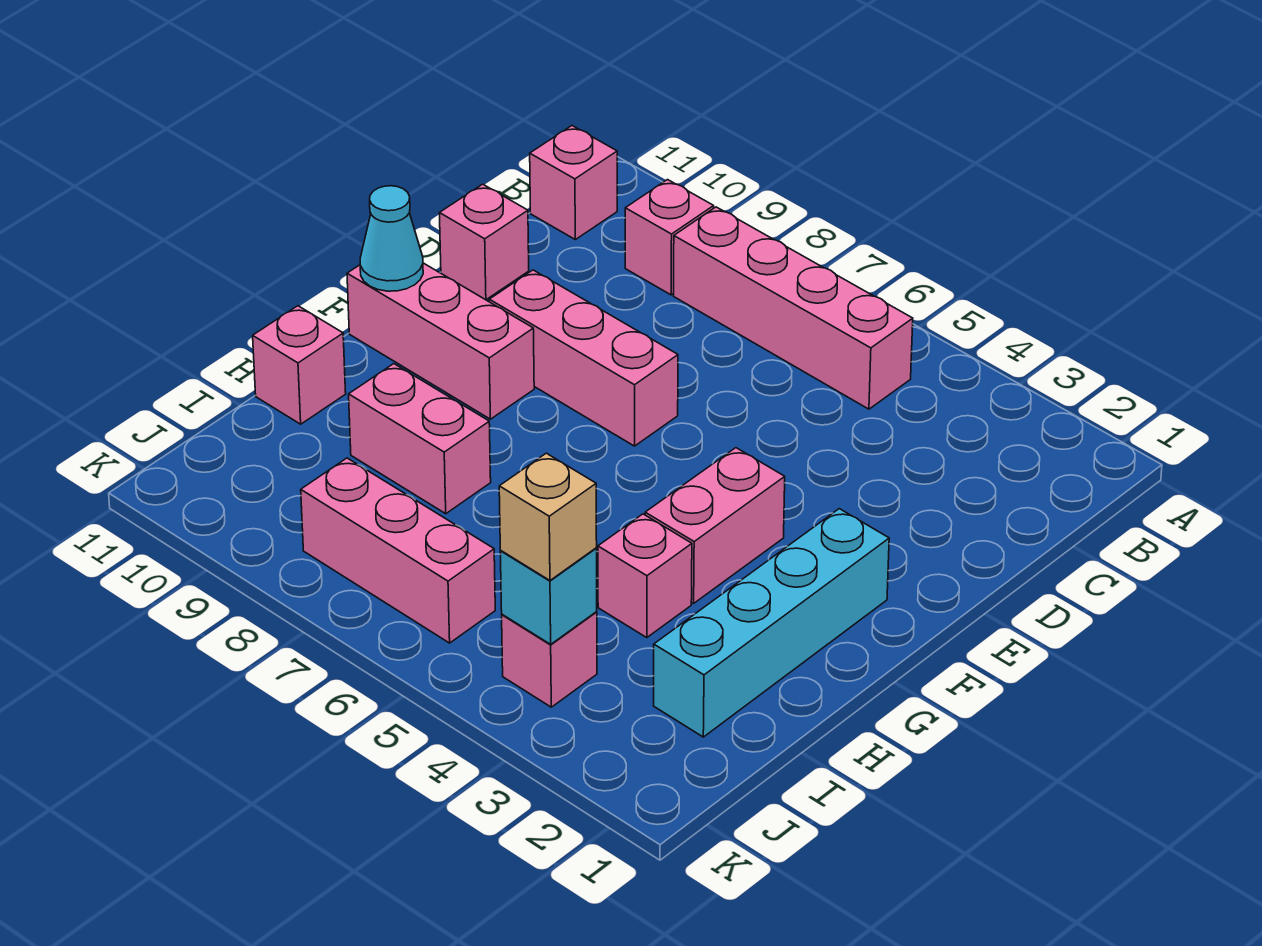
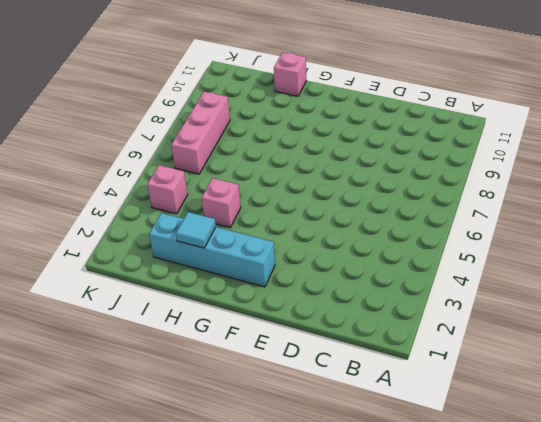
cyan tile H2 level 2 -> none
none -> pink brick B5:B8 level 1
none -> pink brick B9 level 1
none -> pink brick B11 level 1

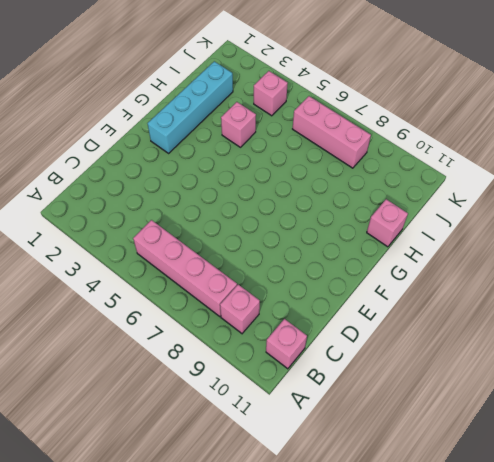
none -> pink brick D11 level 1
none -> pink brick E7:E9 level 1
none -> pink brick F4:G4 level 1

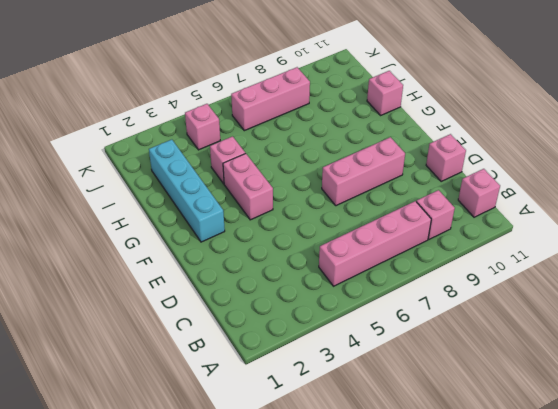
none -> pink brick F9:F11 level 1
none -> pink brick H8:H9 level 1
none -> cyan cone F11 level 2

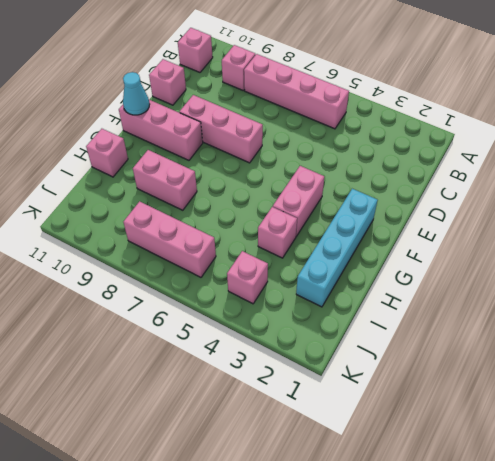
none -> cyan brick J4 level 2
none -> tan brick J4 level 3

